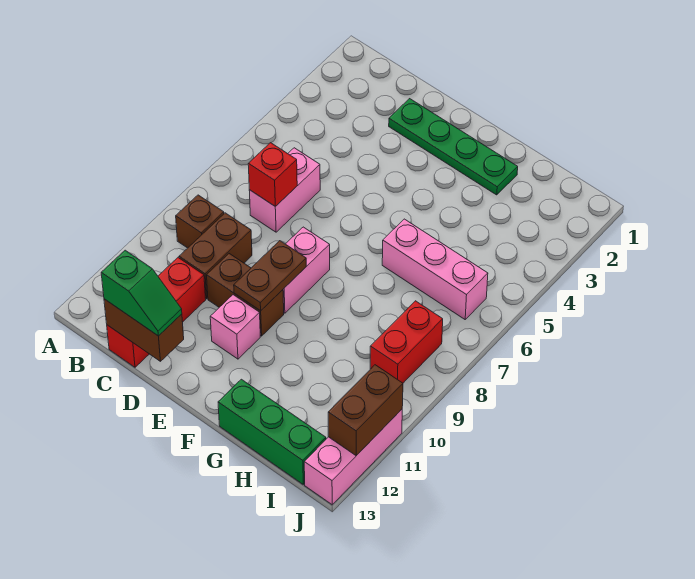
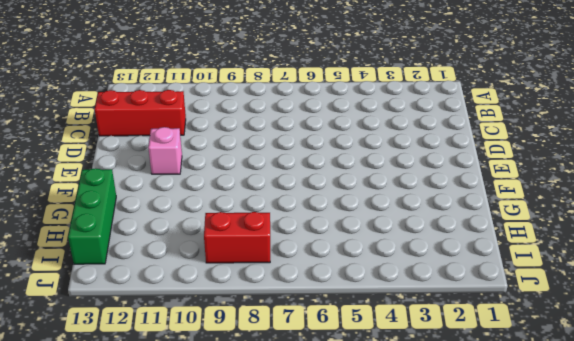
none -> brown brick B9 level 1
none -> pink brick C6:C7 level 1
none -> brown brick C9:C10 level 1

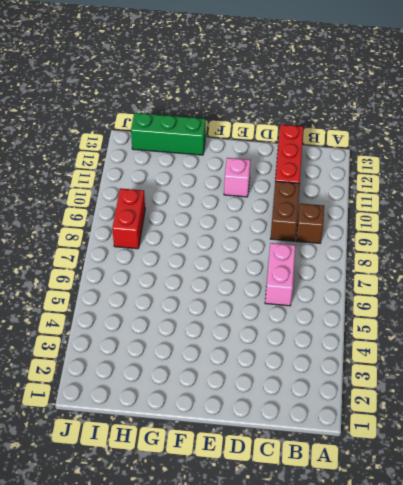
none -> green plate D2:G2 level 1
none -> brown brick D10:E10 level 1
none -> pink brick E8:E9 level 1

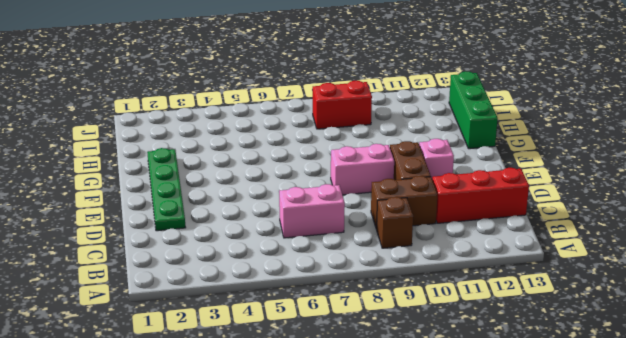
none -> pink brick G6:I6 level 1
none -> pink brick J11:J13 level 1
none -> red brick C7 level 2

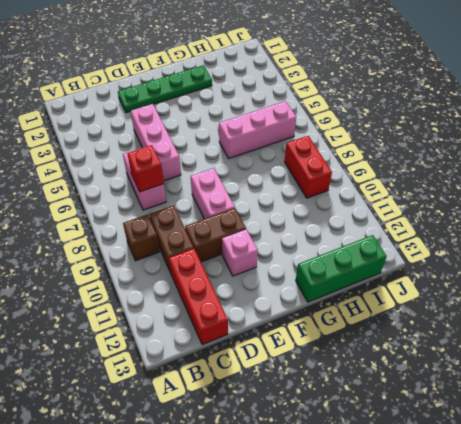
pink brick D4:D6 level 1 -> pink brick J11:J13 level 1
none -> brown brick C13:D13 level 2
none -> brown plate E9:E10 level 2
none -> brown brick J11:J12 level 2

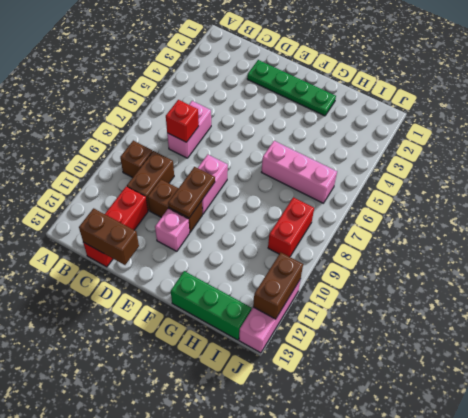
none -> green slope C13:D13 level 3 top C

